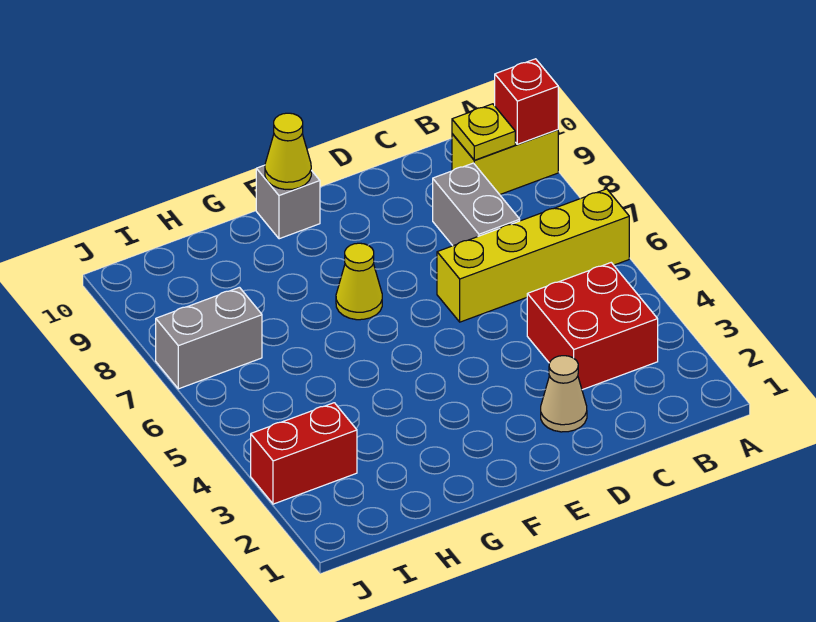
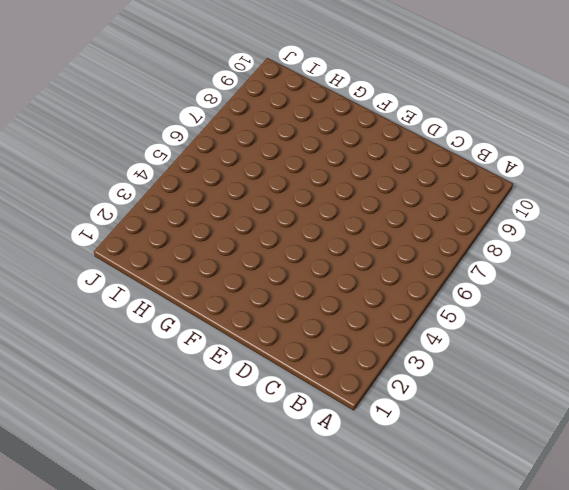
none -> yellow brick A6:D6 level 1
none -> yellow brick A9:B9 level 1
none -> red brick B3:C4 level 1

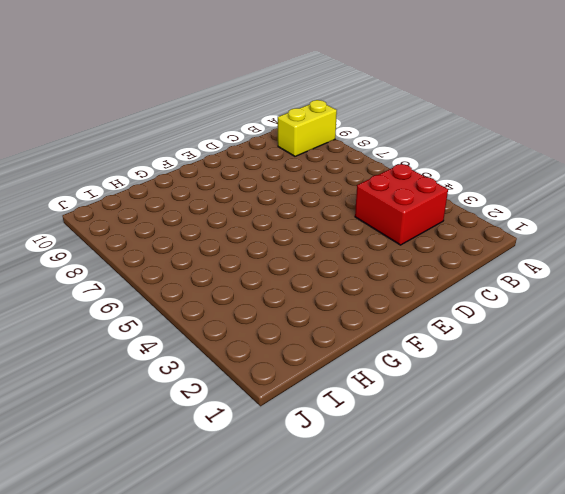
none -> yellow brick A6:D6 level 1
none -> grey brick C7:C8 level 1
none -> tan cone D2 level 1

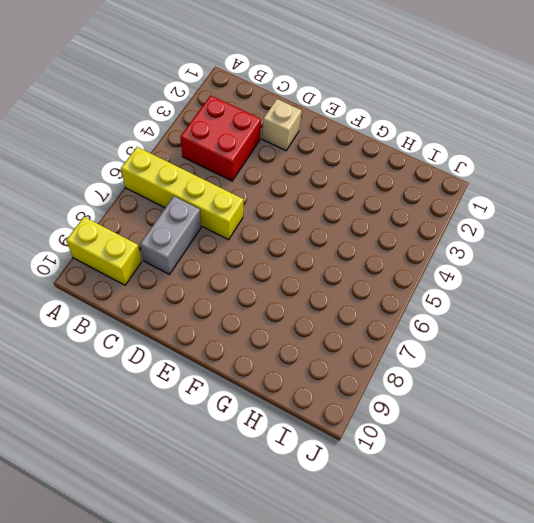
tan brick D2 level 1 -> tan cone D2 level 1
none -> yellow cone F7 level 1
none -> grey brick F10 level 1
none -> red brick I3:J3 level 1

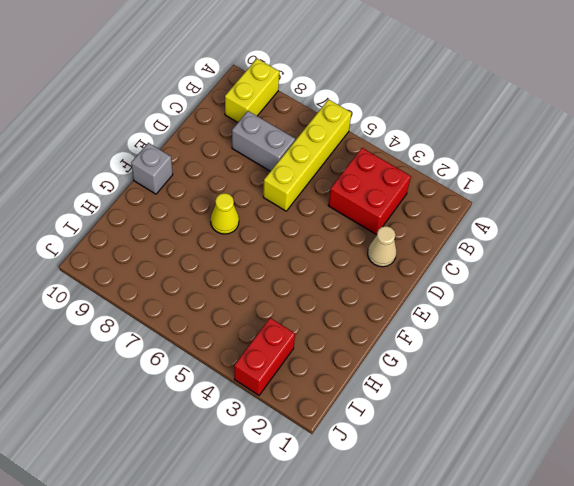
none -> grey brick I7:J7 level 1
none -> red brick A9 level 2
none -> yellow plate B9 level 2

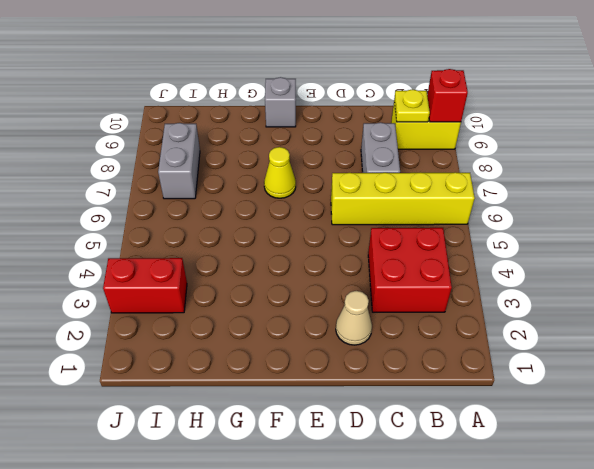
grey brick I7:I8 level 1 -> grey brick I7:J7 level 1
none -> yellow cone F10 level 2

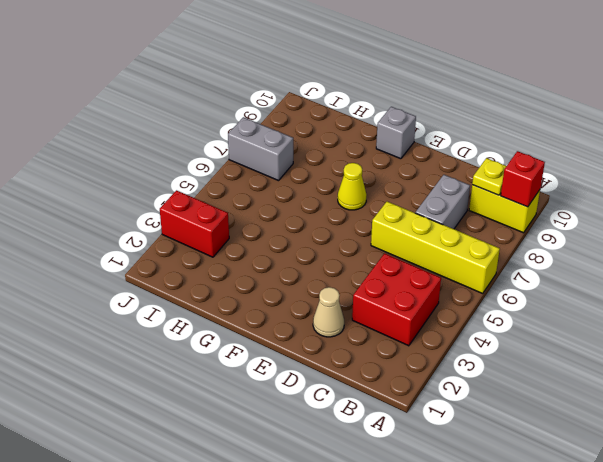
none -> yellow cone F10 level 2

